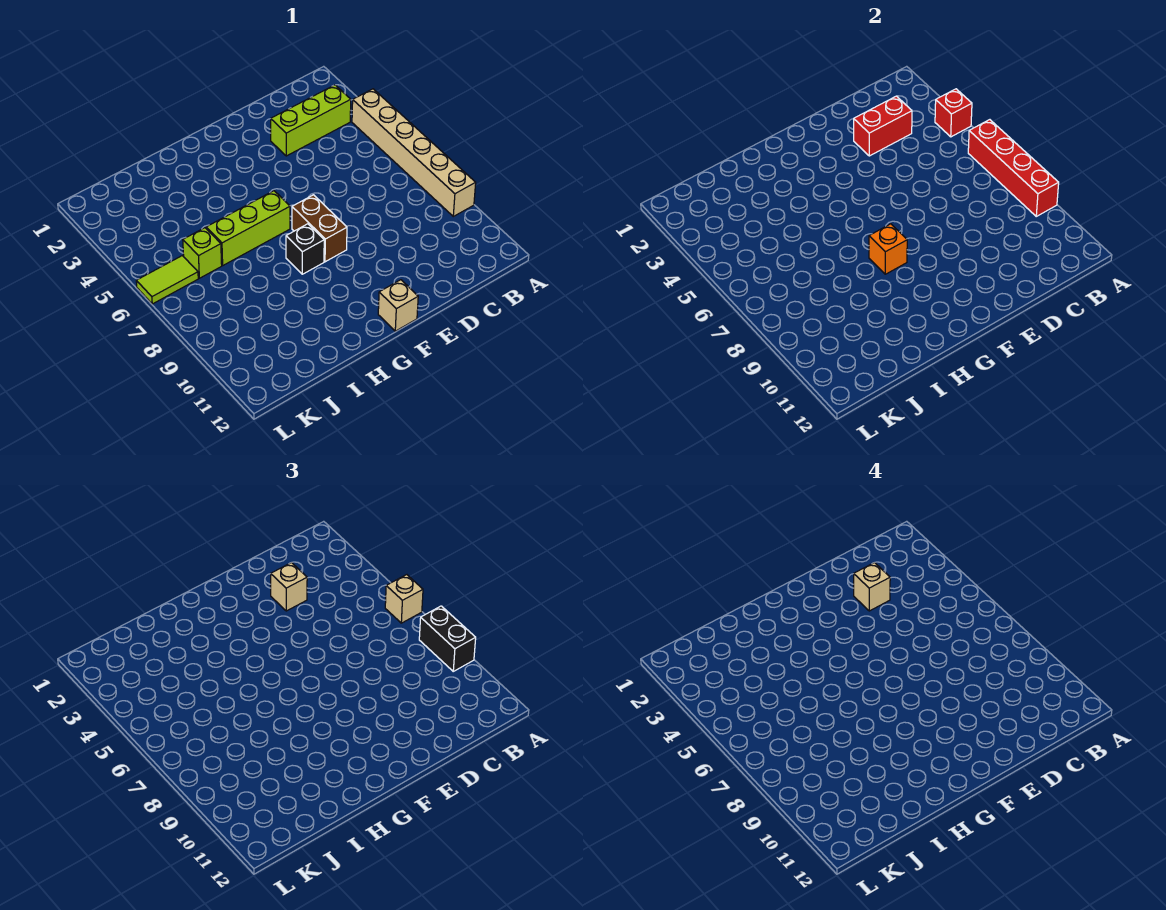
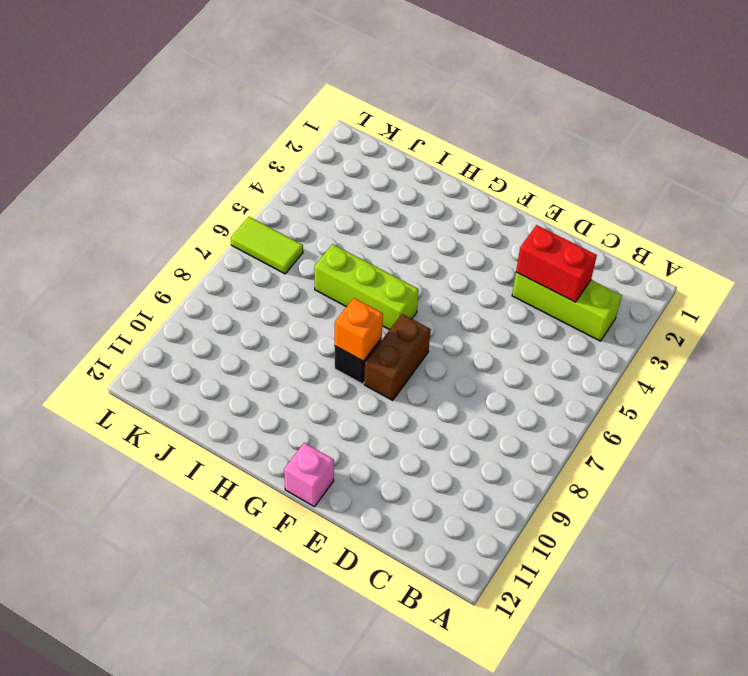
pink brick F12 level 1 -> tan brick F12 level 1
none -> tan brick A4:A9 level 1
none -> lime brick J6 level 1
none -> red brick A4 level 2

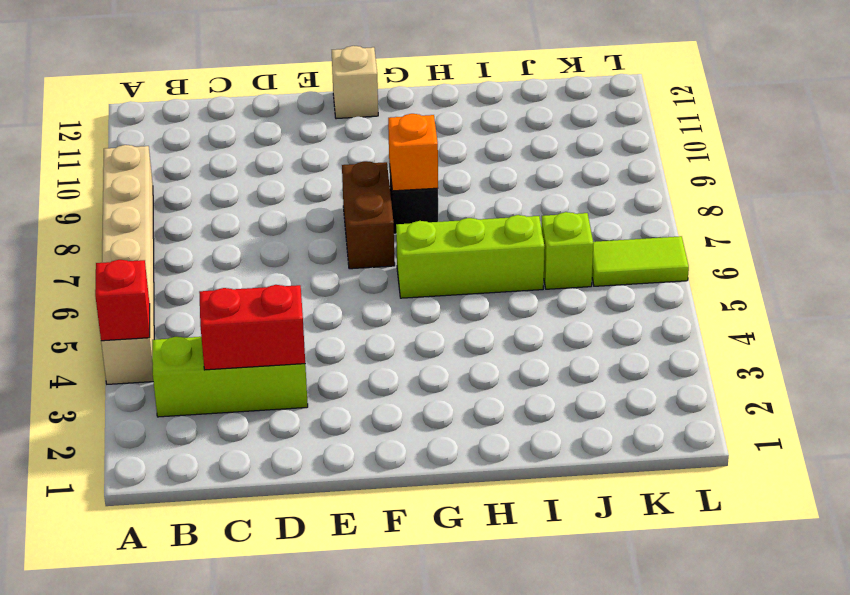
none -> red brick A6:A9 level 2
none -> tan brick A6 level 3
none -> black brick A8:A9 level 3

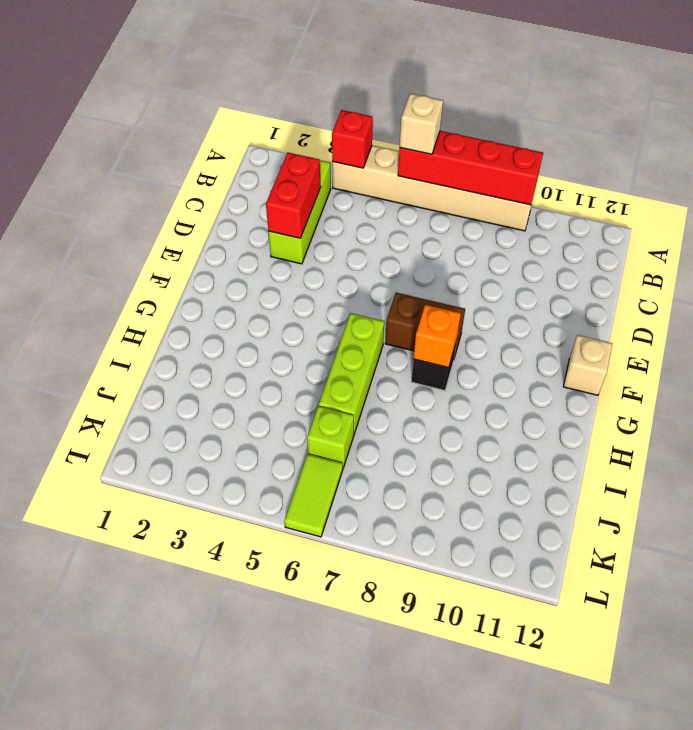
none -> black brick A8:A9 level 3
none -> tan brick D3 level 3
none -> tan brick D3 level 4

